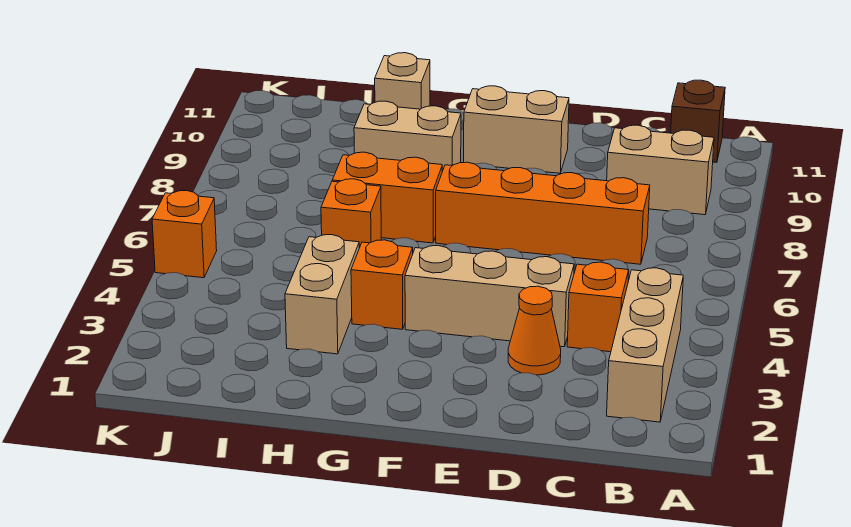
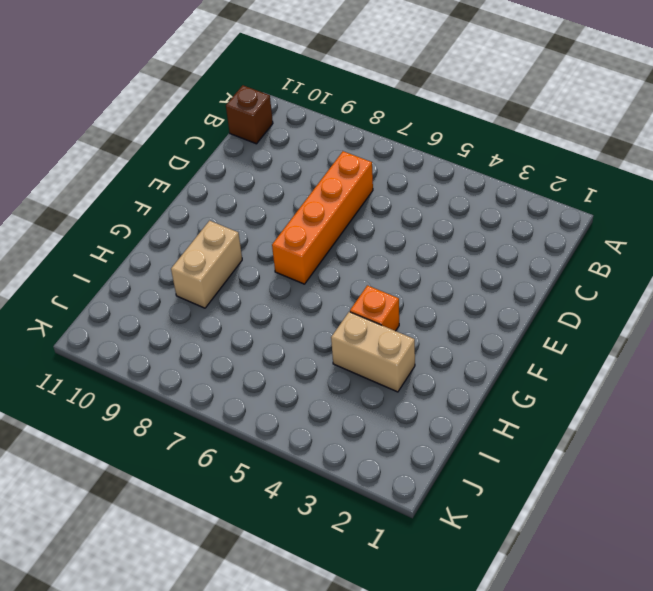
none -> tan brick B2:B4 level 1
none -> tan brick B9:C9 level 1
none -> orange brick C4 level 1

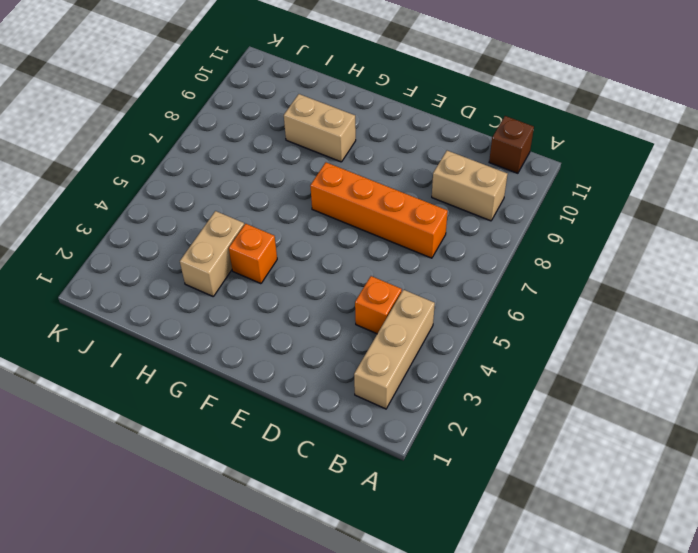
none -> orange cone D3 level 1
none -> tan brick D4:F4 level 1
none -> tan brick E10:F10 level 1

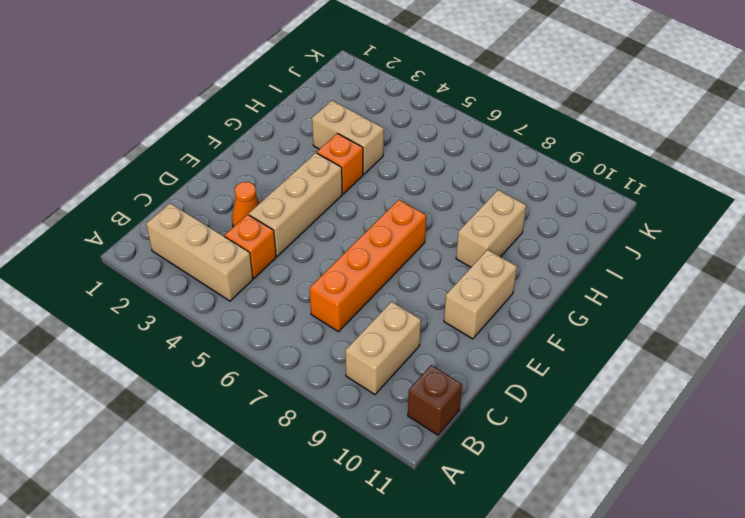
none -> orange brick G7:H7 level 1
none -> orange brick H6 level 1
none -> tan brick H11 level 1

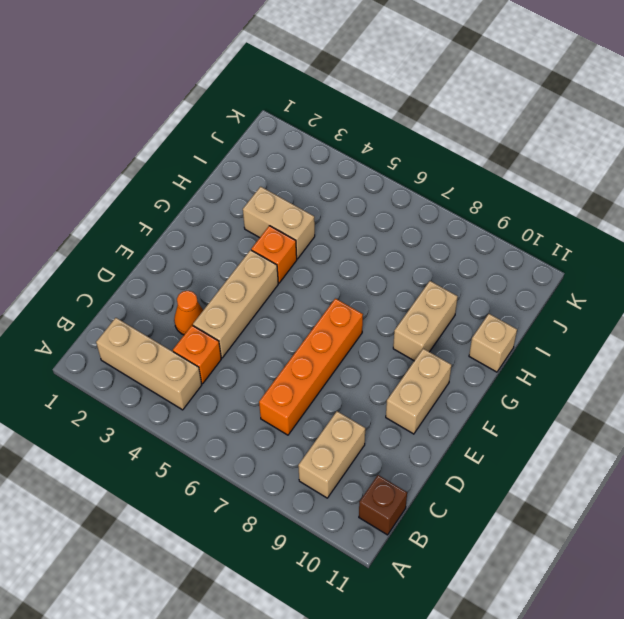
none -> orange brick G7:H7 level 1
none -> orange brick H6 level 1
none -> orange brick K5 level 1

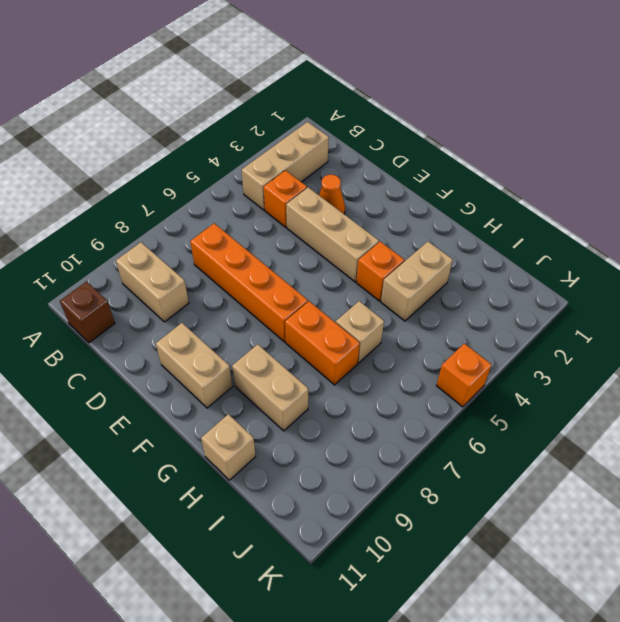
tan brick H6 level 1 -> orange brick H6 level 1

